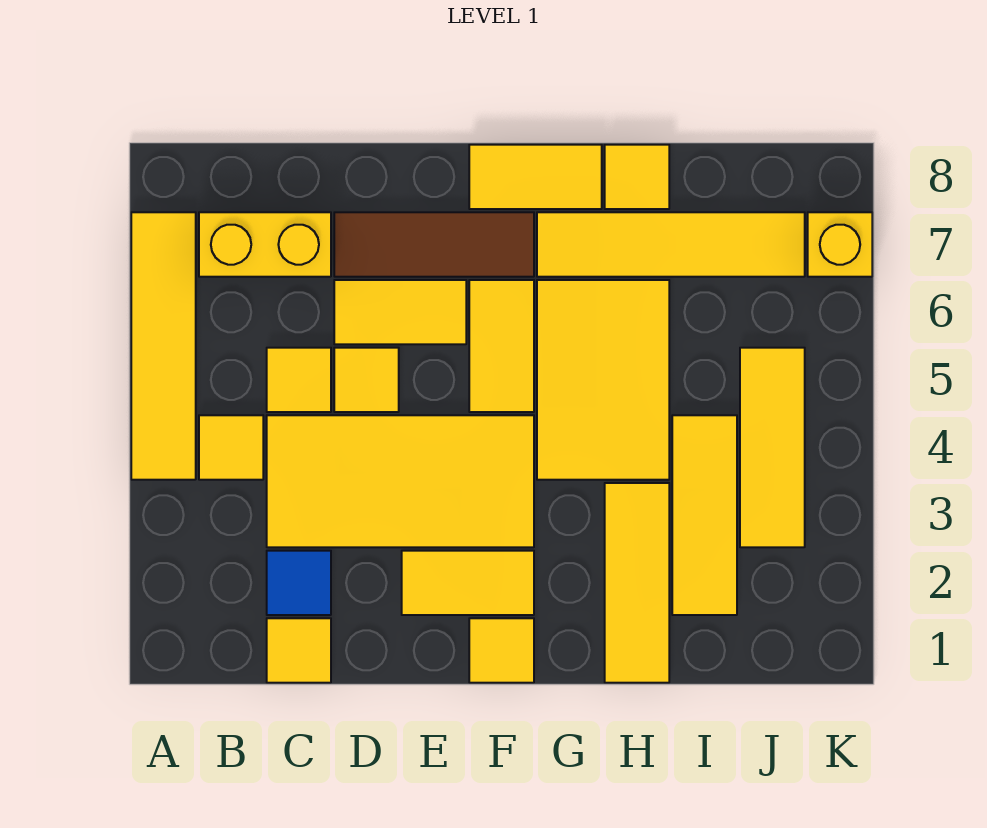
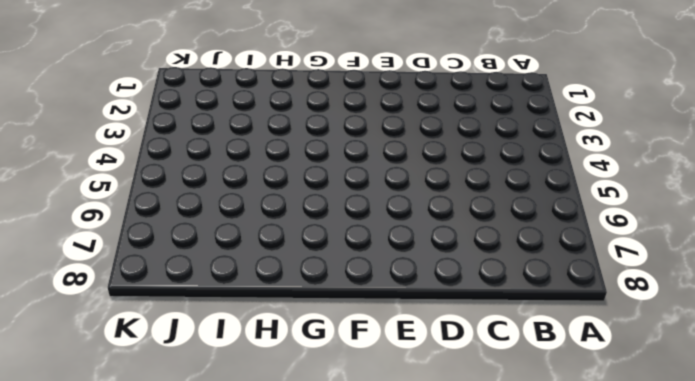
none -> yellow tile A4:A7 level 1
none -> yellow tile B4 level 1
none -> yellow brick B7:C7 level 1

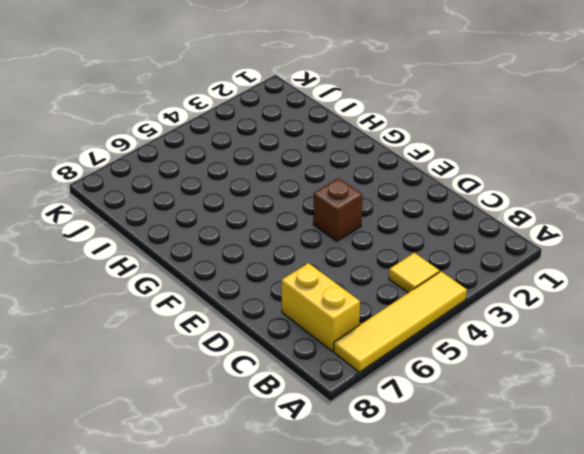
brown brick E4 level 1 -> yellow tile C3:F4 level 1
none -> yellow tile C1 level 1
none -> blue tile C2 level 1
none -> yellow tile C5 level 1

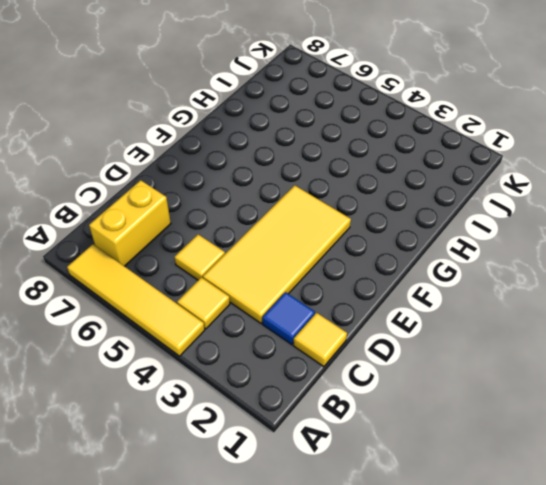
none -> yellow tile D5 level 1
none -> yellow tile D6:E6 level 1
none -> brown tile D7:F7 level 1

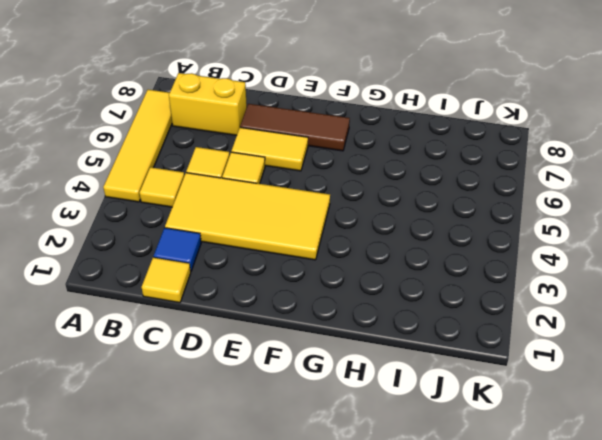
none -> yellow tile E2:F2 level 1
none -> yellow tile F1 level 1
none -> yellow tile F5:F6 level 1

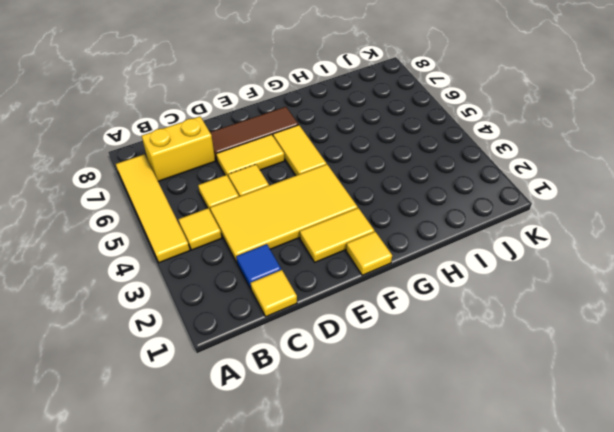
none -> yellow tile F8:G8 level 1
none -> yellow tile G4:H6 level 1
none -> yellow tile G7:J7 level 1

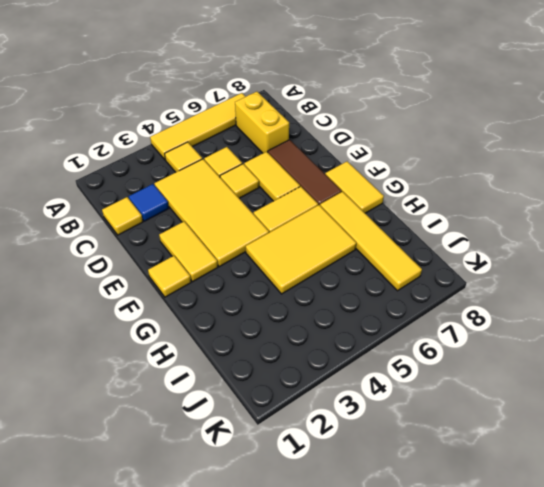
none -> yellow tile H1:H3 level 1
none -> yellow tile H8 level 1
none -> yellow tile I2:I4 level 1

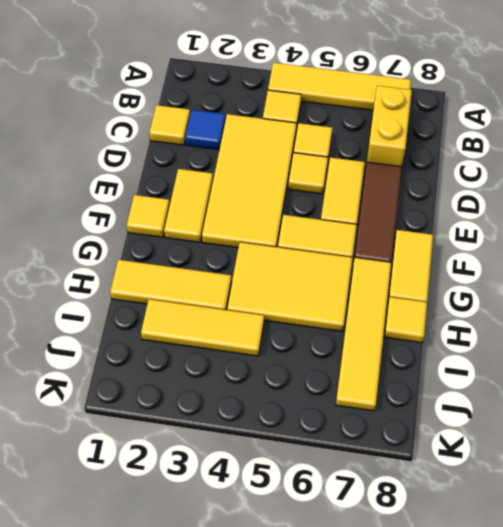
none -> yellow tile J3:J5 level 1
none -> yellow brick K7 level 1

